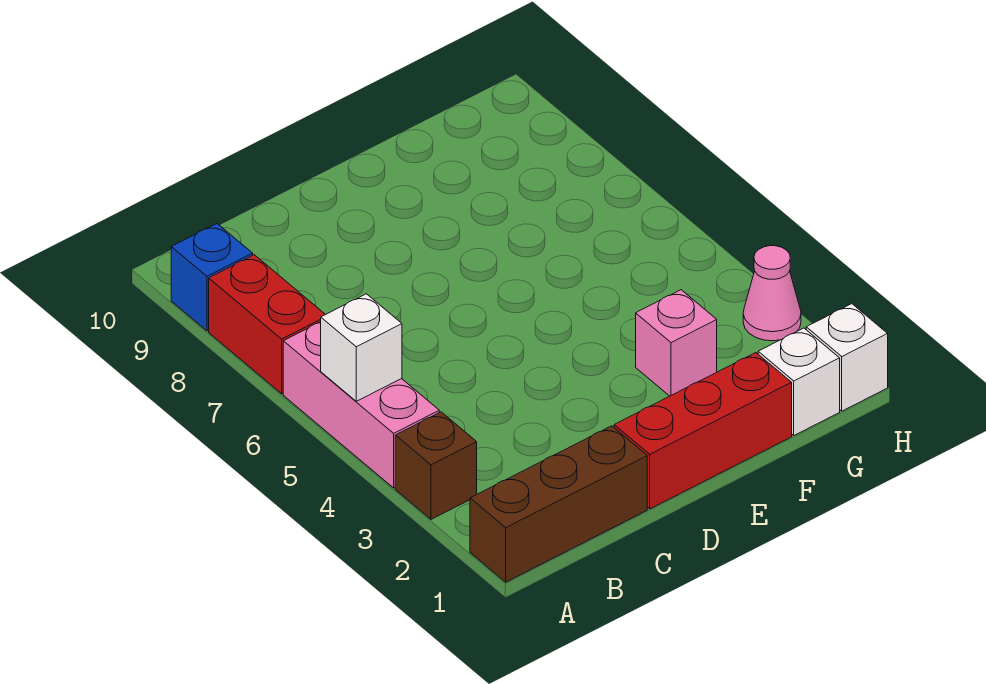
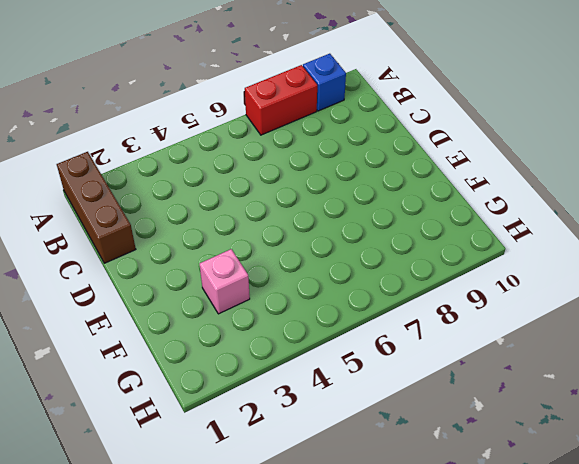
none -> brown brick A3 level 1
none -> pink brick A4:A6 level 1

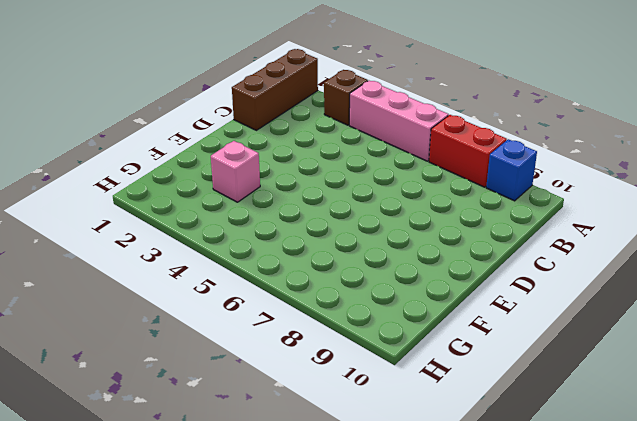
none -> red brick D1:F1 level 1
none -> white brick G1 level 1

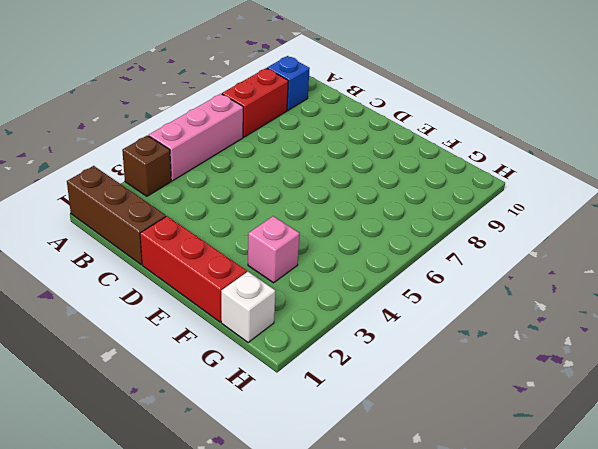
none -> white brick H1 level 1
none -> pink cone H3 level 1

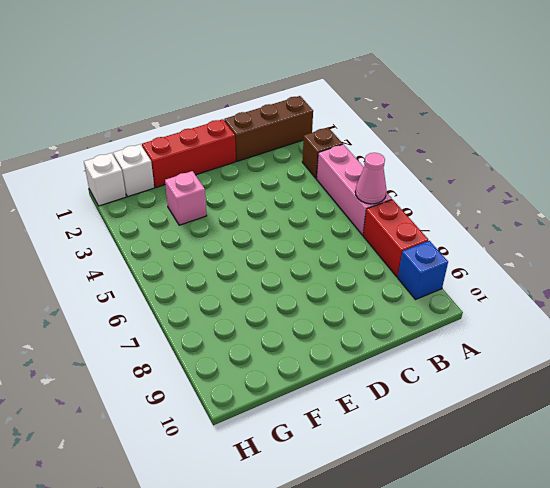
pink cone A6 level 2 -> pink cone H3 level 1
none -> white brick A5 level 2

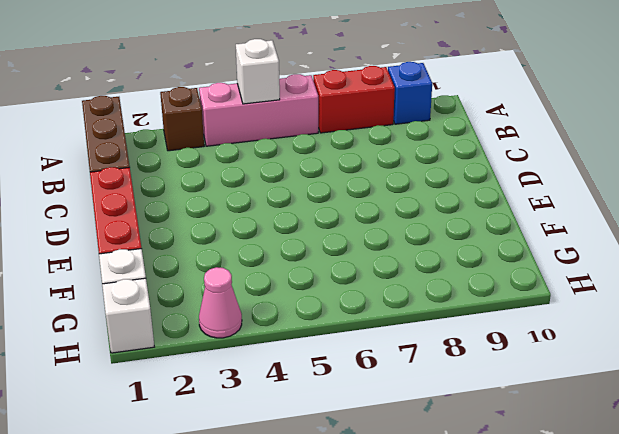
none -> pink brick F3 level 1

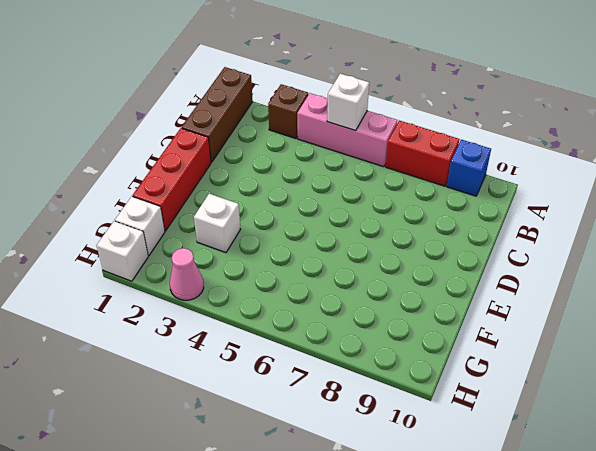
white brick F3 level 1 -> pink brick F3 level 1

